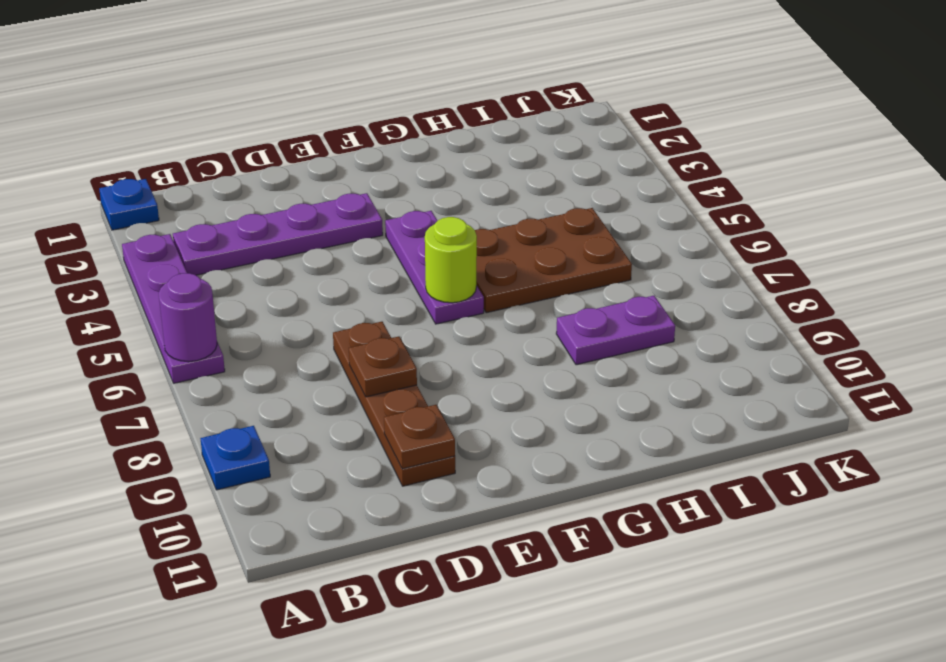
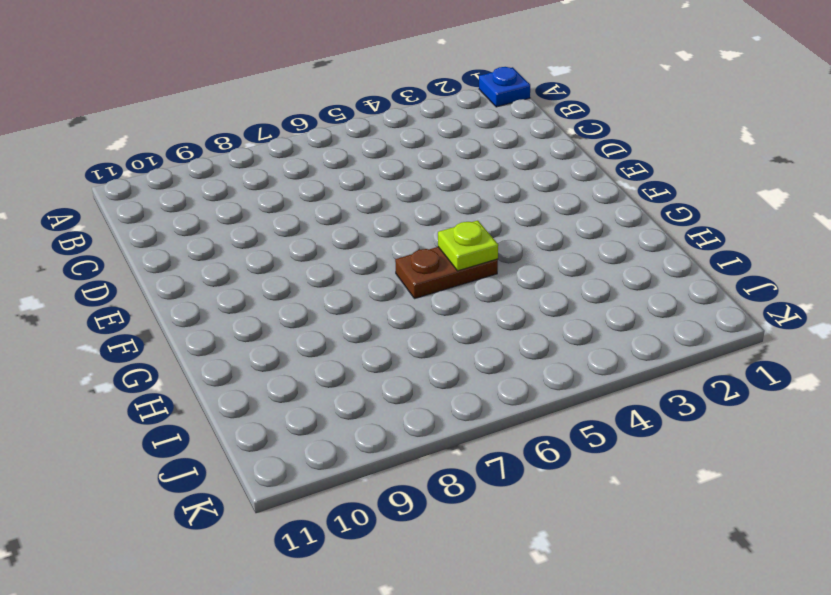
brown plate G5:G6 level 1 -> brown plate G5:I6 level 1
lime plate G5 level 2 -> none
none -> purple plate A3:A6 level 1
none -> blue plate A9 level 1
none -> purple plate B3:E3 level 1

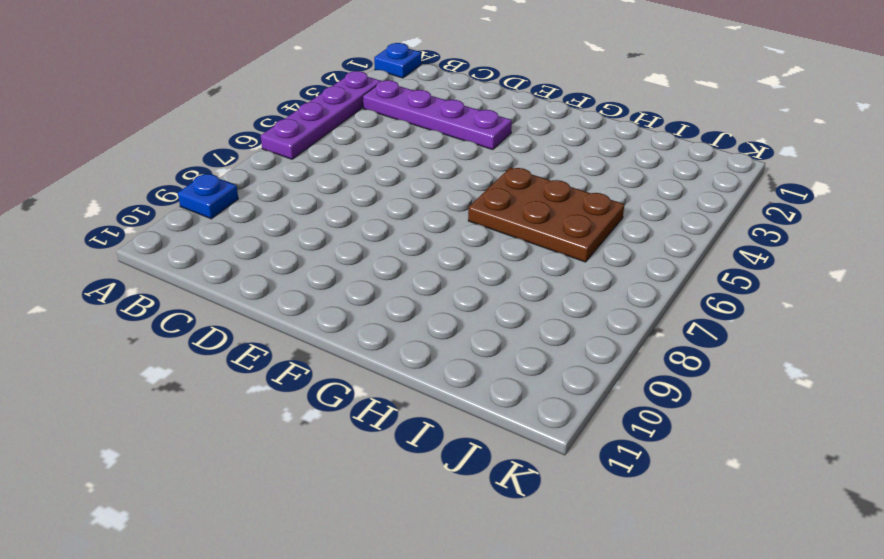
none -> brown plate D7:D10 level 1
none -> purple plate F4:F6 level 1
none -> purple plate H8:I8 level 1

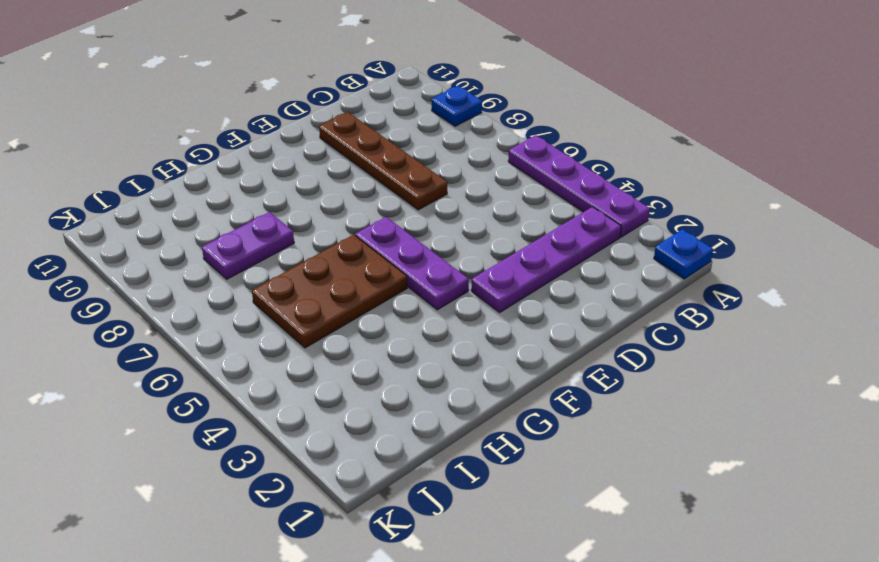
none -> purple round brick A6 level 2
none -> brown plate D8 level 2
none -> brown plate D10 level 2

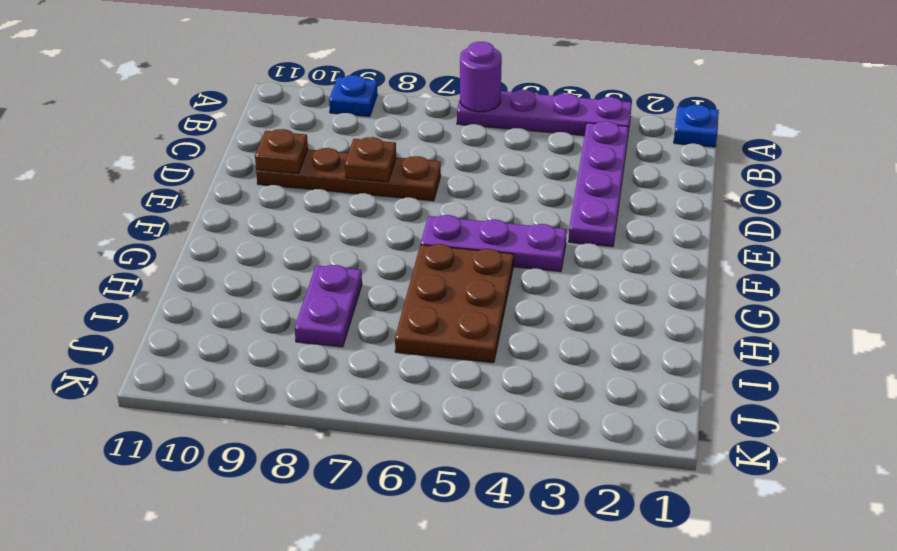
none -> lime round brick F6 level 2

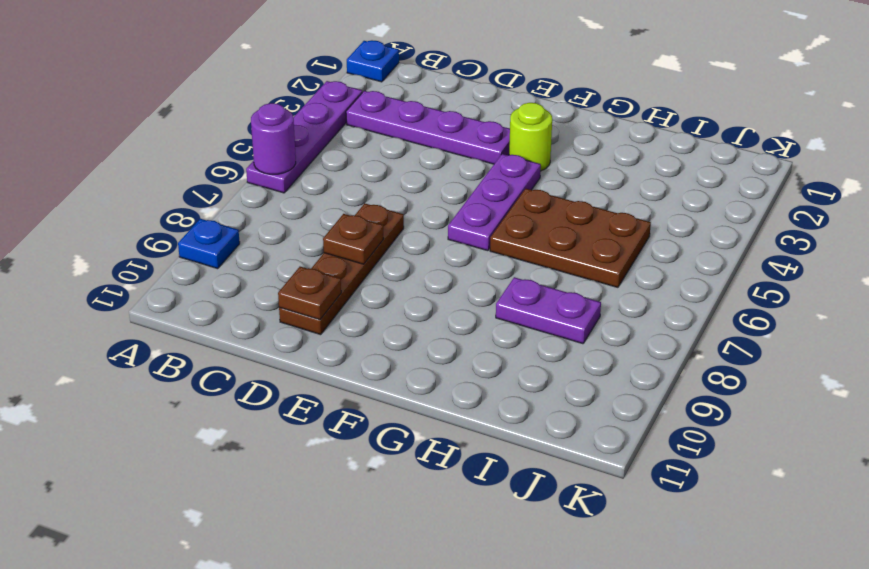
lime round brick F3 level 1 -> lime round brick F6 level 2

